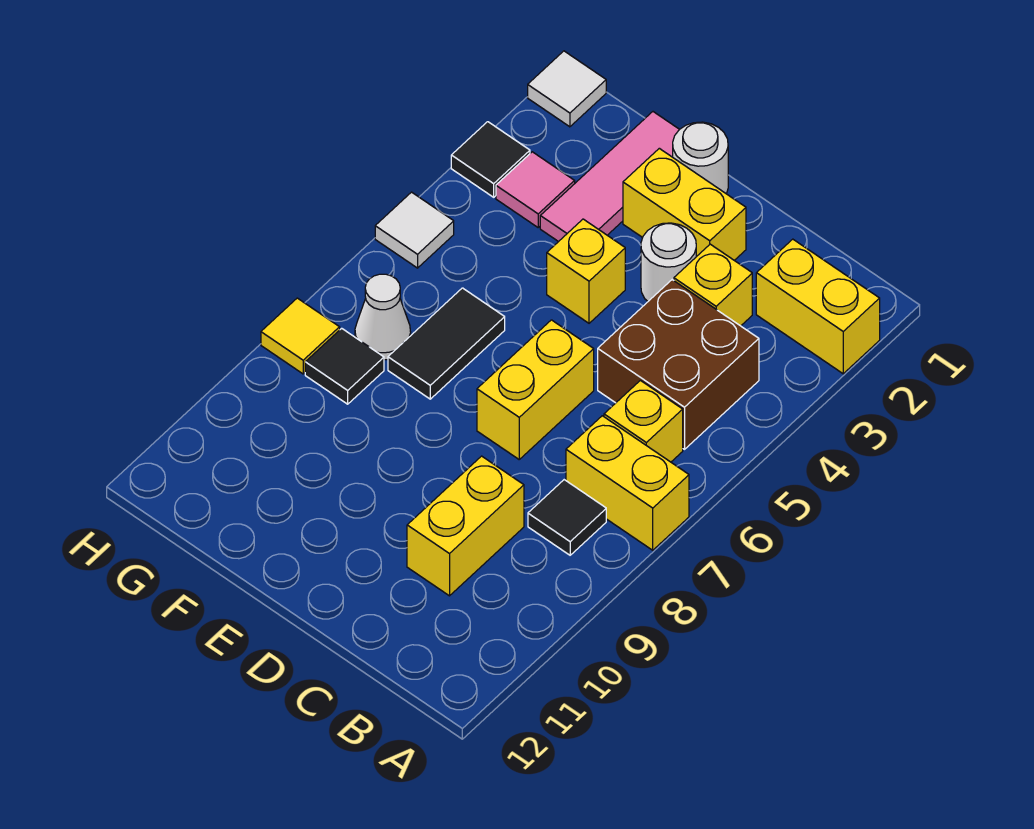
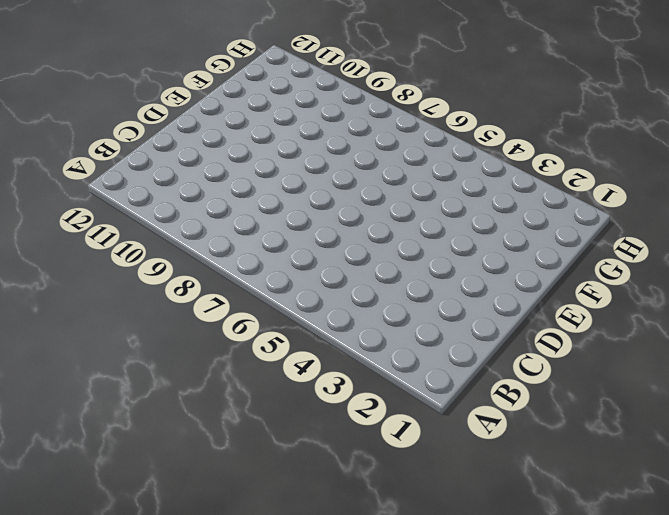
none -> yellow brick A2:B2 level 1
none -> yellow brick A7:B7 level 1
none -> brown brick B4:C5 level 1

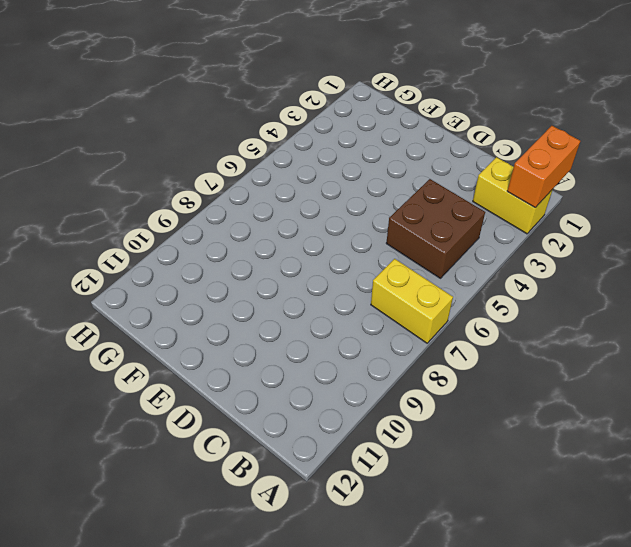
orange brick A1:A2 level 2 -> none
none -> yellow brick B6 level 1
none -> black tile B8 level 1
none -> yellow brick C3 level 1

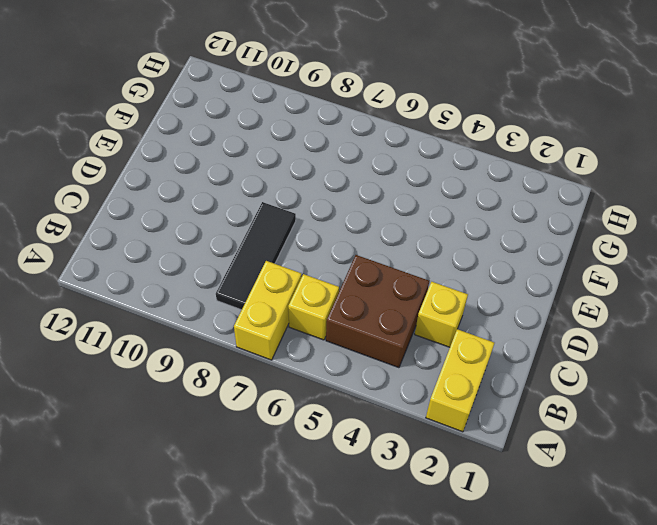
black tile B8:D8 level 1 -> black tile B8 level 1
none -> yellow brick C9:C10 level 1
none -> yellow brick D2:E2 level 1
none -> white round brick D3 level 1

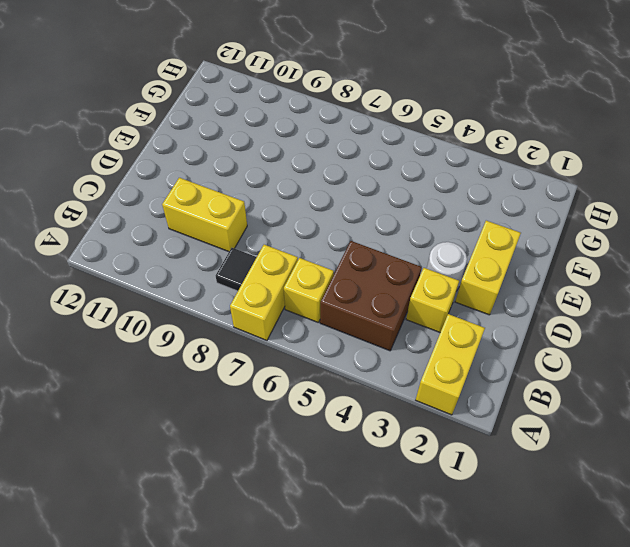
none -> yellow brick D6:D7 level 1
none -> white round brick E1 level 1
none -> yellow brick E4 level 1

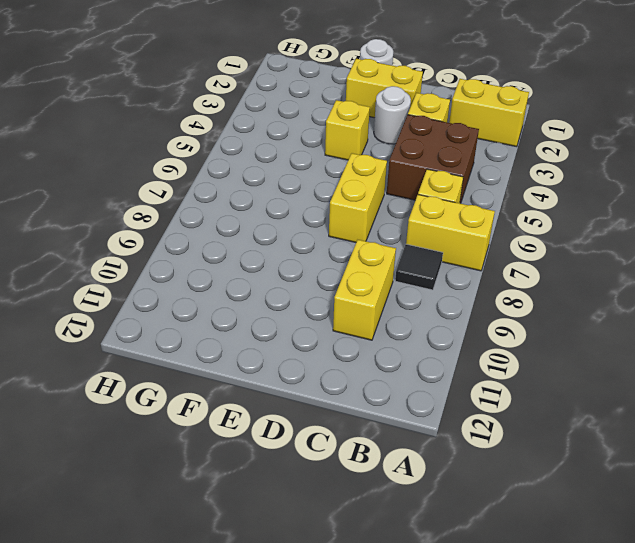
none -> pink tile F1:F3 level 1
none -> black tile F6:F7 level 1
none -> pink tile G3 level 1

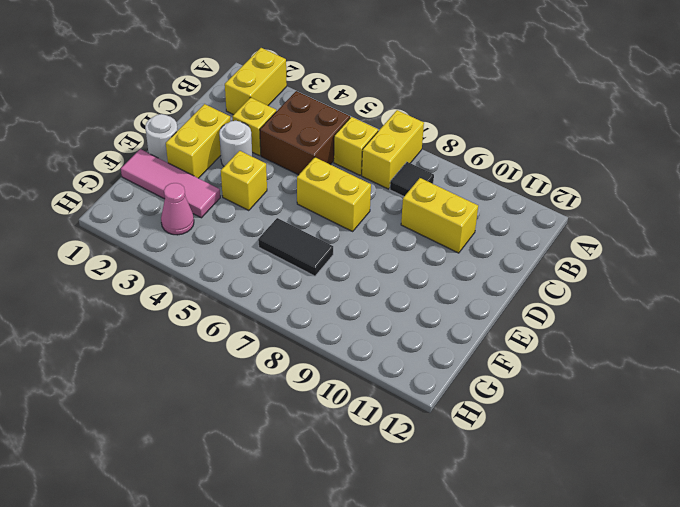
pink cone G3 level 1 -> pink tile G3 level 1
none -> white cone G7 level 1
none -> black tile G8 level 1
none -> white tile H1 level 1

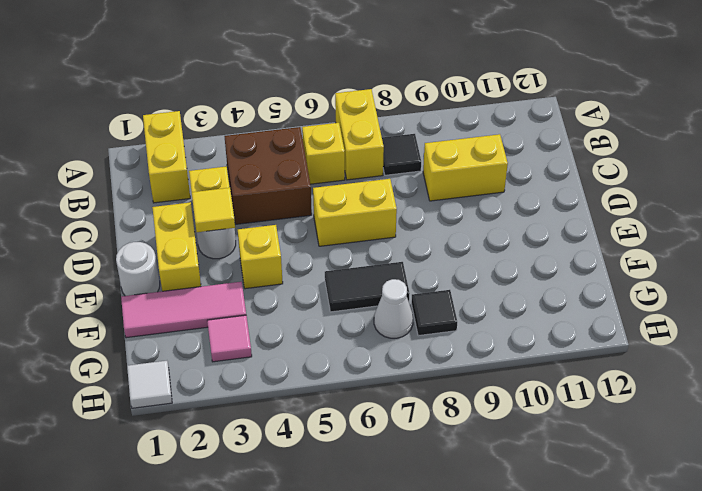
yellow tile D3 level 2 -> yellow tile H8 level 1
none -> black tile H3 level 1
none -> white tile H5 level 1

